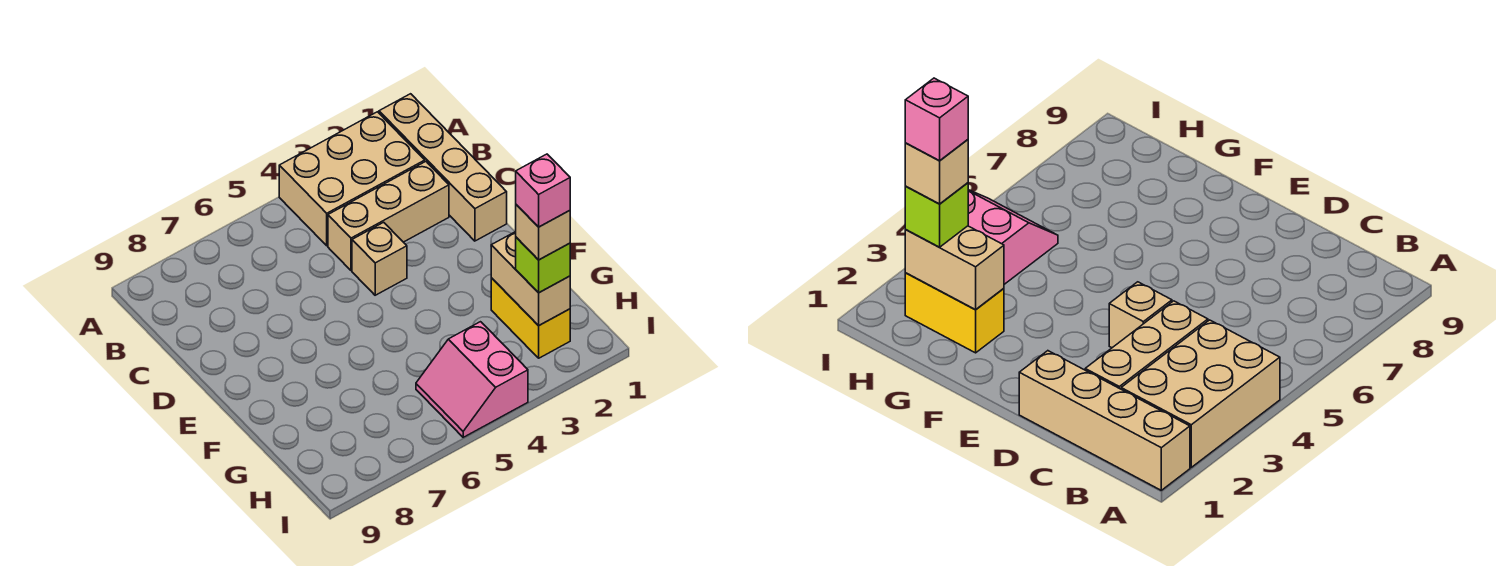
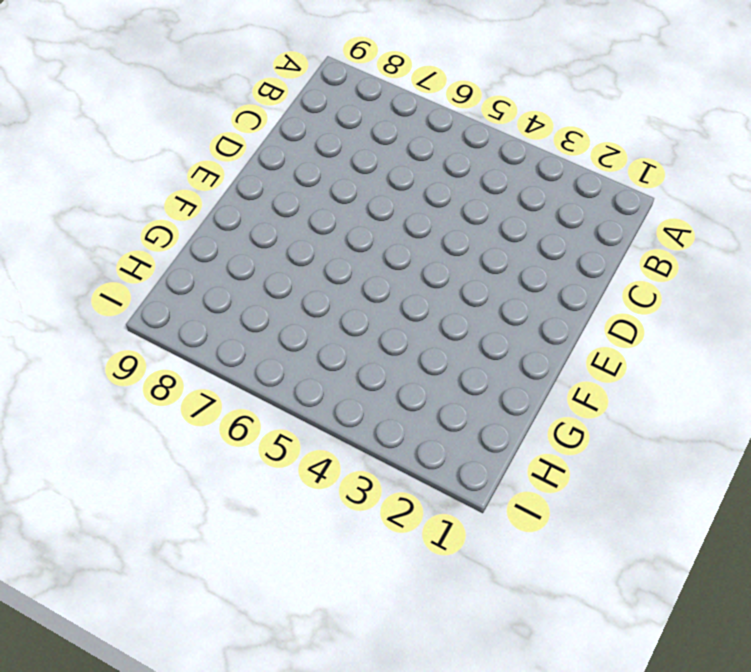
none -> tan brick A1:D1 level 1
none -> tan brick A2:B4 level 1

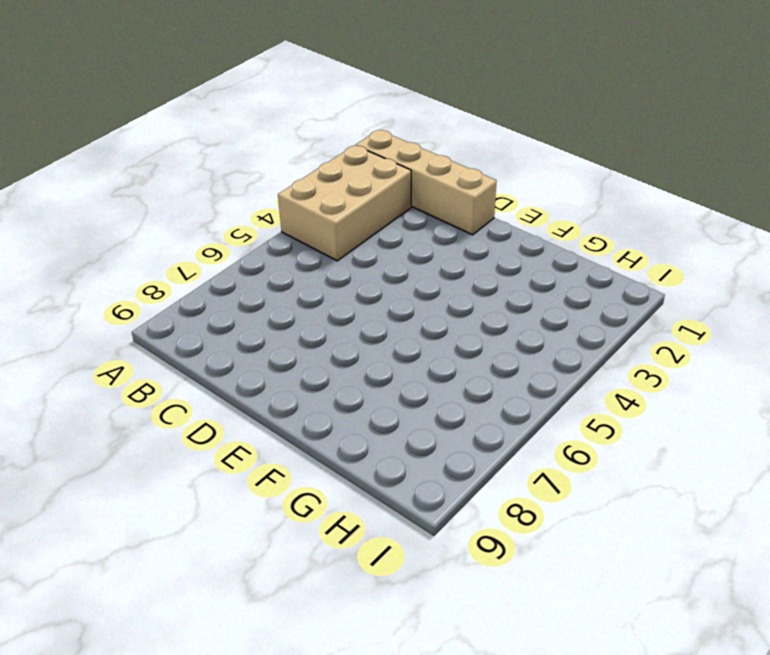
none -> tan brick C2:C4 level 1
none -> tan brick D4 level 1

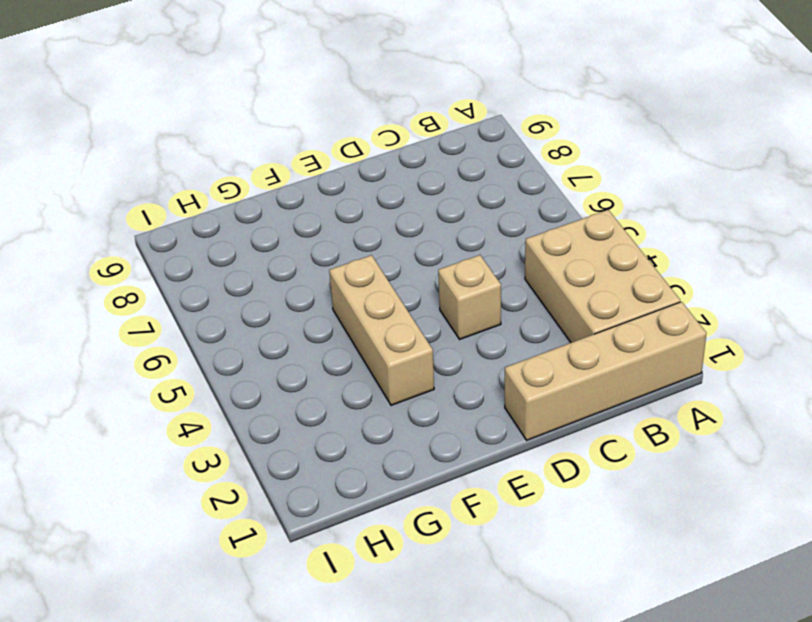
tan brick F3:F5 level 1 -> tan brick C2:C4 level 1
none -> yellow brick G2:H2 level 1
none -> pink slope H4:I5 level 1 top 4

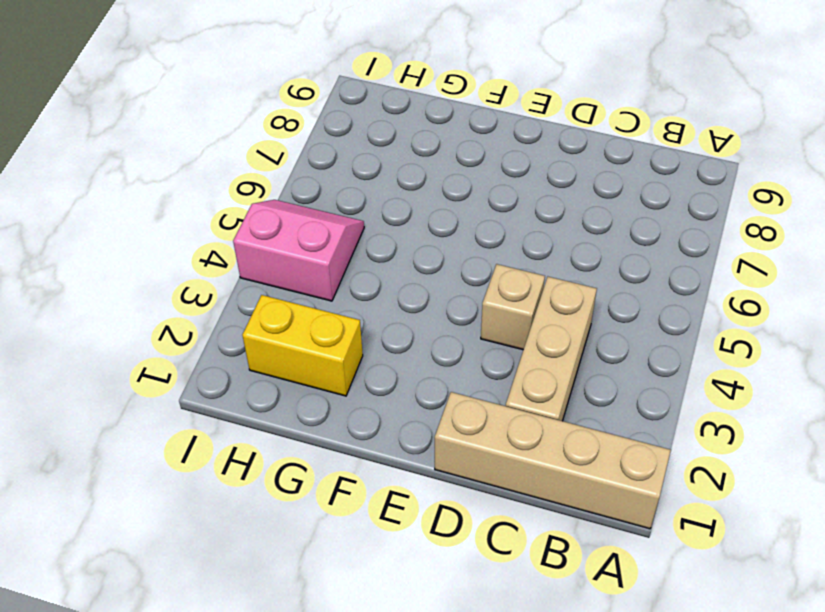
none -> tan brick A2:B4 level 1
none -> tan brick G2:H2 level 2

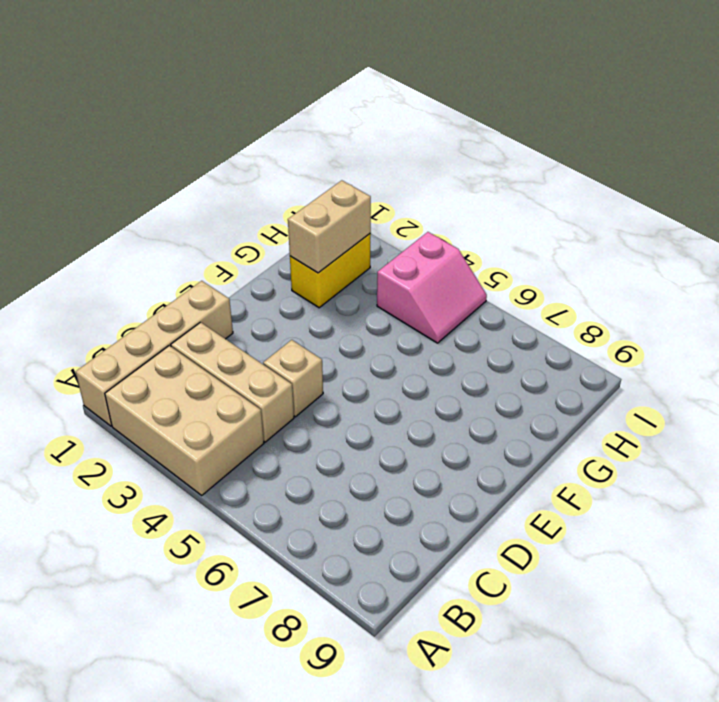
none -> lime brick H2 level 3
none -> tan brick H2 level 4

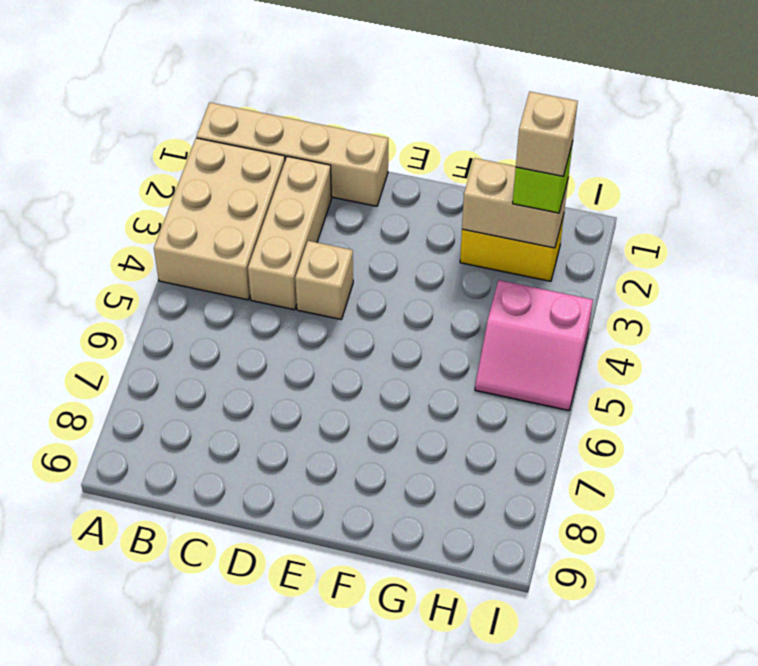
none -> pink brick H2 level 5

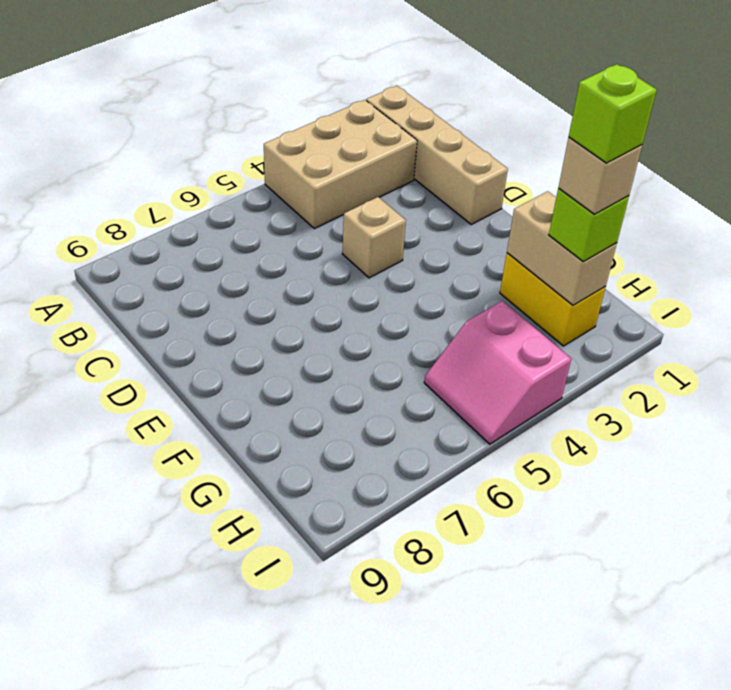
lime brick H2 level 5 -> pink brick H2 level 5
none -> tan brick C2:C4 level 1

